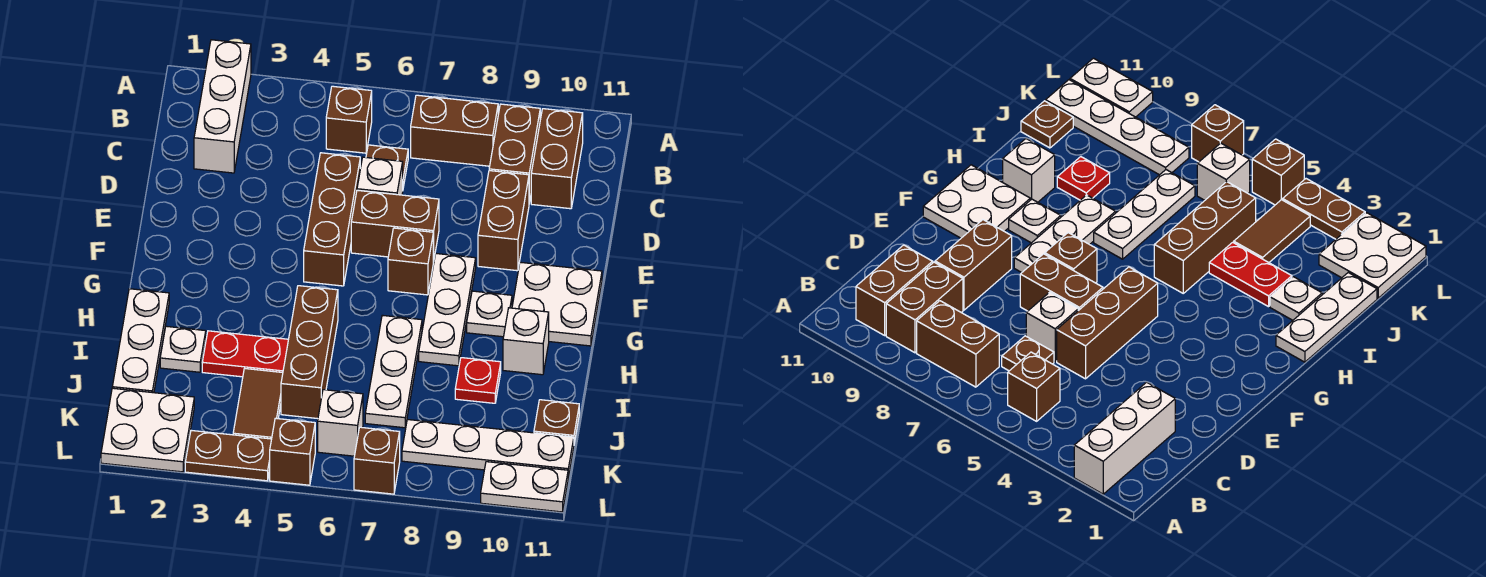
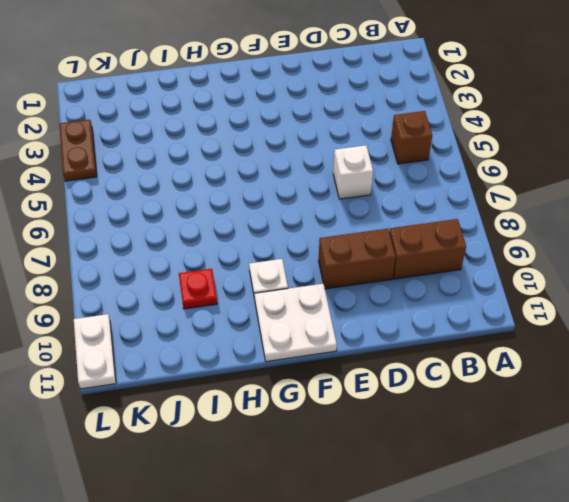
none -> white brick A2:C2 level 1
none -> brown brick B7:B8 level 1
none -> brown brick B10:C10 level 1
none -> brown plate C6 level 1

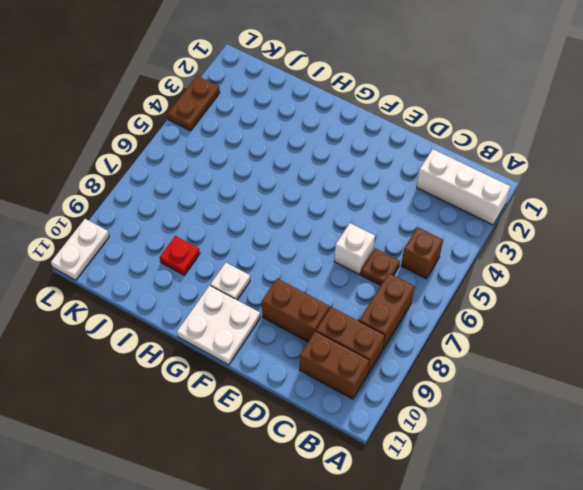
none -> brown brick D5:F5 level 1
none -> brown brick E6:E7 level 1
none -> brown brick F7 level 1
none -> white plate F8:H8 level 1

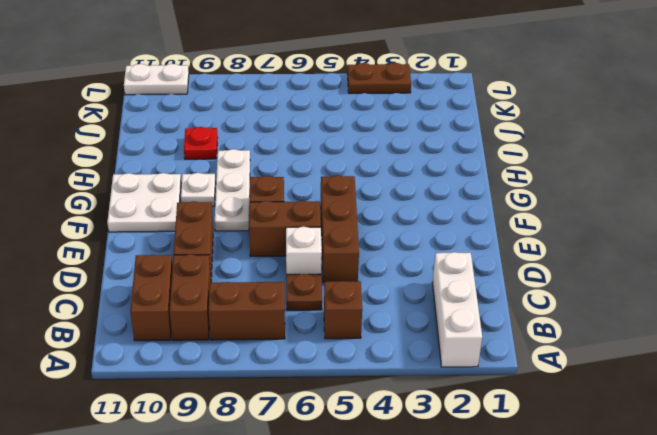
none -> white plate H1:J1 level 1
none -> brown brick H5:J5 level 1
none -> white plate H7:J7 level 1
none -> white brick H10 level 1

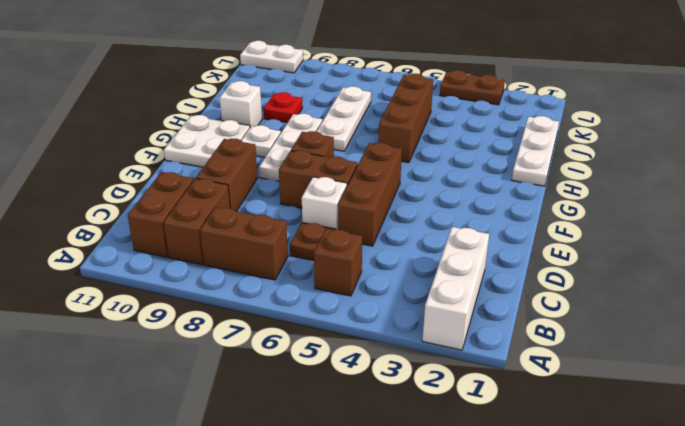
none -> white plate I2 level 1
none -> red plate I3:I4 level 1
none -> brown tile J4:K4 level 1
none -> brown plate J11 level 1

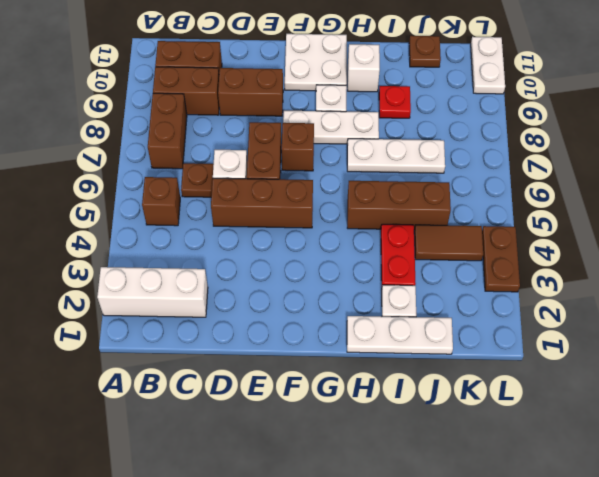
none -> white plate K1:L2 level 1
none -> white brick K6 level 1
none -> white plate K8:K11 level 1
none -> brown brick L5 level 1

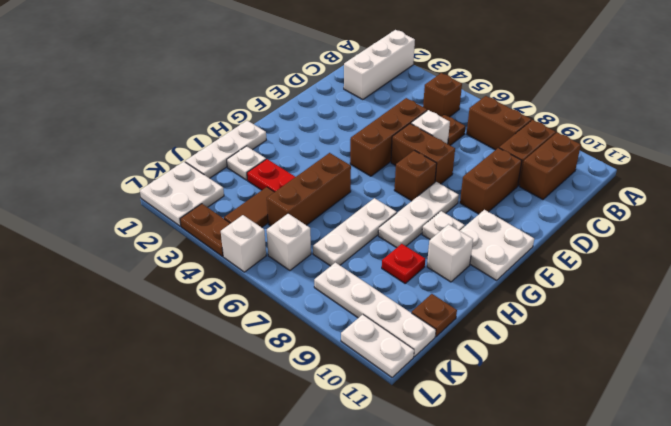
white brick L5 level 1 -> brown brick L5 level 1
none -> brown brick L7 level 1

